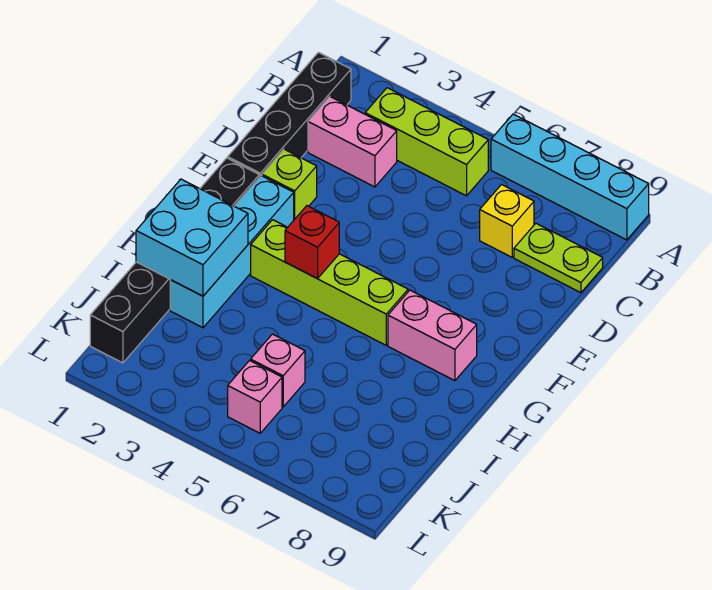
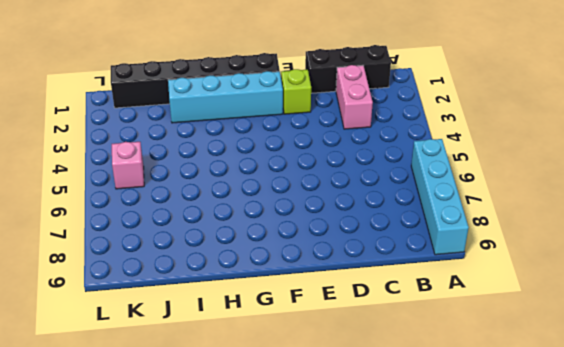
black brick B1:D1 level 1 -> black brick B1:E1 level 1
none -> lime brick B3:B5 level 1
none -> yellow brick C7 level 1
none -> lime plate C8:C9 level 1

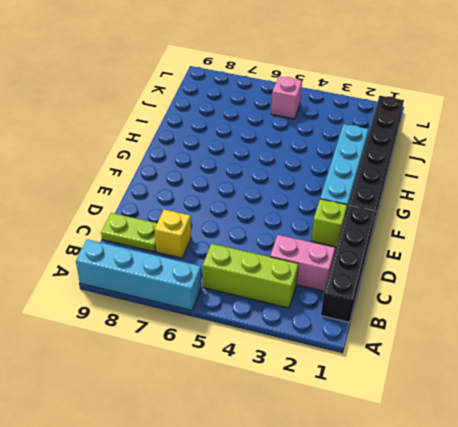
none -> lime brick G3:G6 level 1
none -> pink brick G7:G8 level 1
none -> pink brick J5 level 1

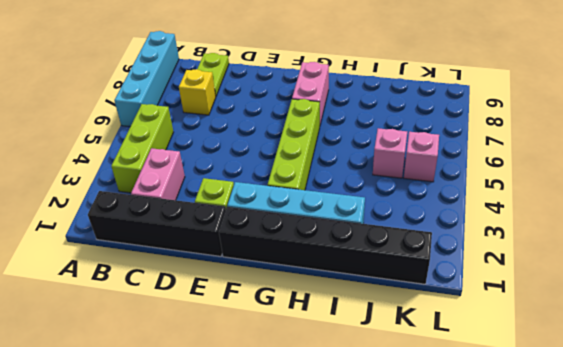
none -> red brick G4 level 2
none -> cyan brick H1:I2 level 2

